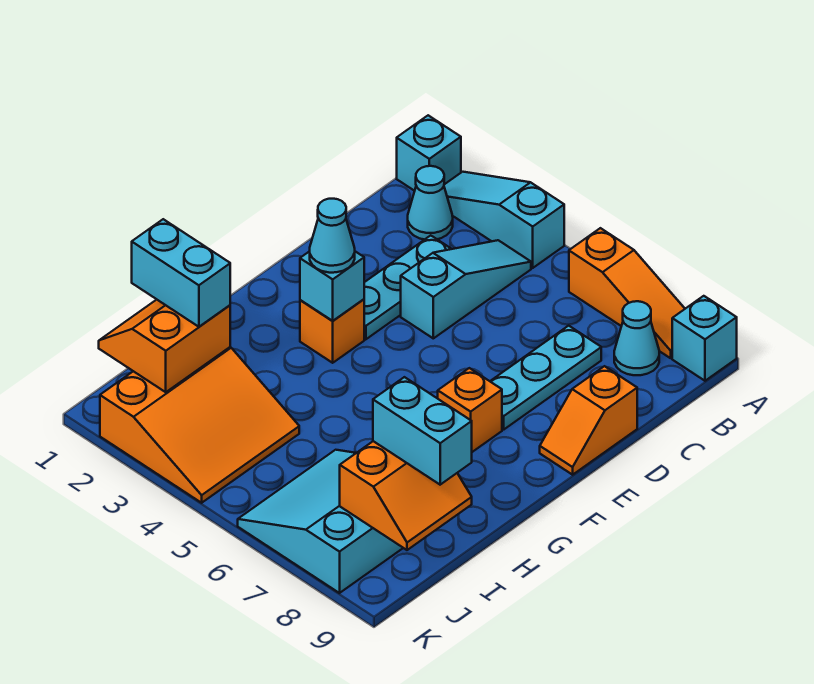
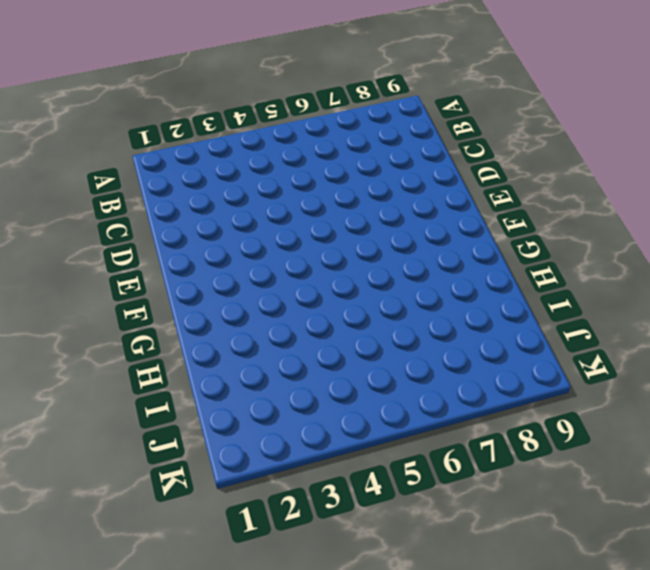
none -> cyan brick A1 level 1
none -> cyan slope A2:A4 level 1 top 4
none -> orange slope A6:A8 level 1 top 6

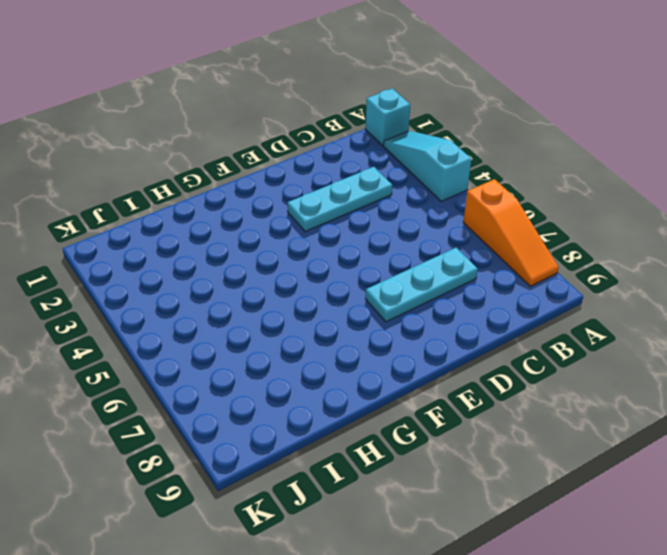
none -> cyan brick A9 level 1
none -> cyan cone B2 level 1
none -> cyan slope B4:D4 level 1 top D

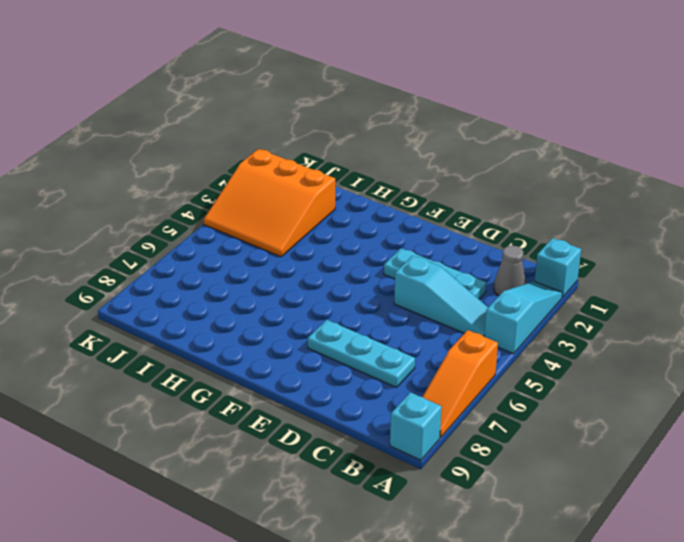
grey cone B2 level 1 -> cyan cone B2 level 1
none -> cyan cone B8 level 1
none -> orange slope D9:E9 level 1 top D
none -> orange brick F3 level 1

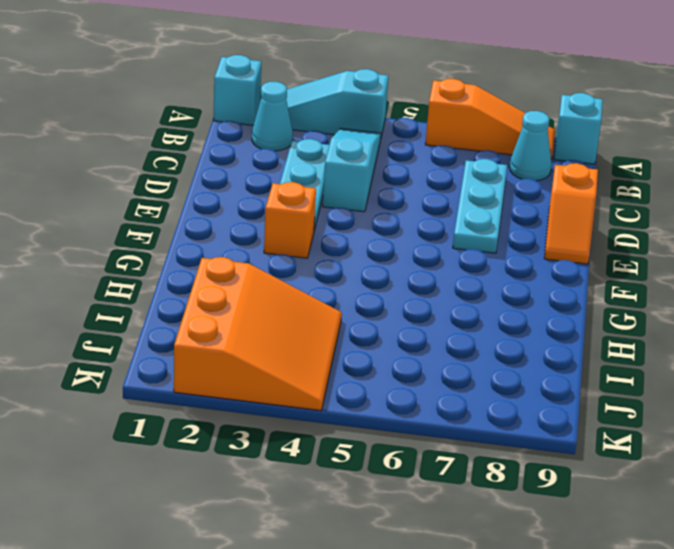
none -> orange brick F7 level 1
none -> cyan slope I6:K8 level 1 top 8
none -> cyan brick F3 level 2

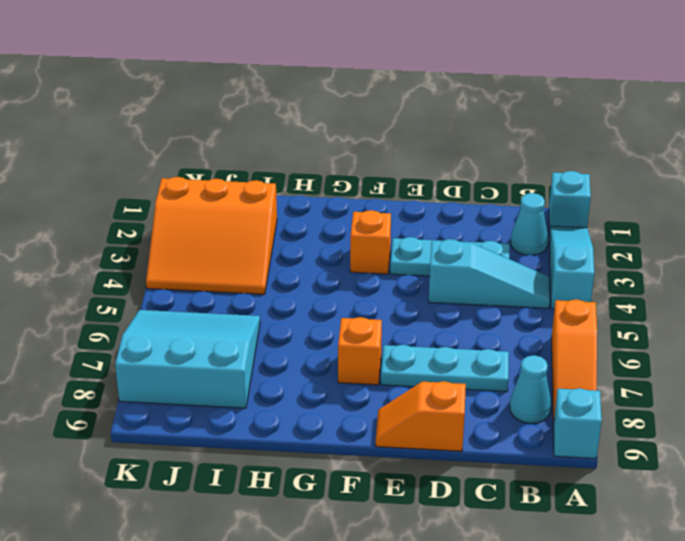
none -> cyan brick F3 level 2
none -> orange slope I1:J2 level 2 top 2
none -> orange slope I8:J9 level 2 top 8

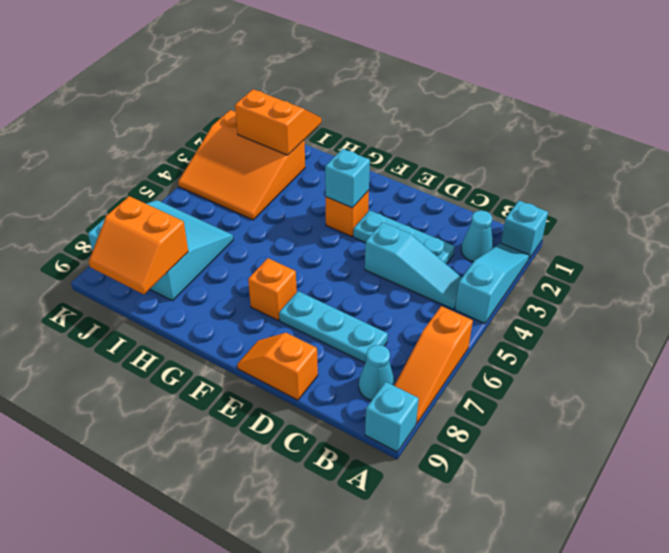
none -> cyan cone F3 level 3
none -> cyan brick I1:I2 level 3
none -> cyan brick I8:I9 level 3

